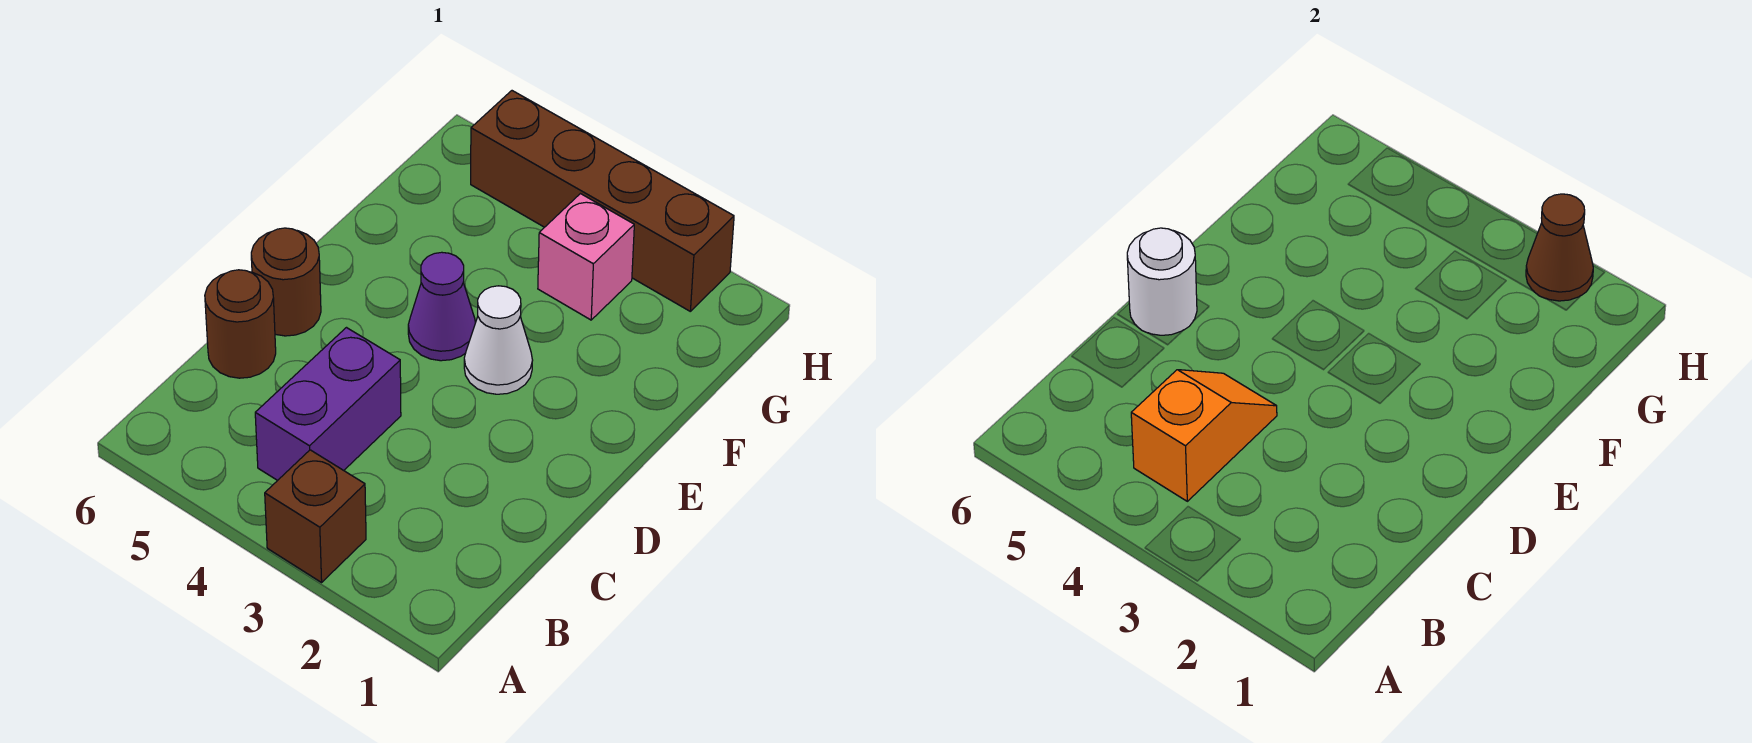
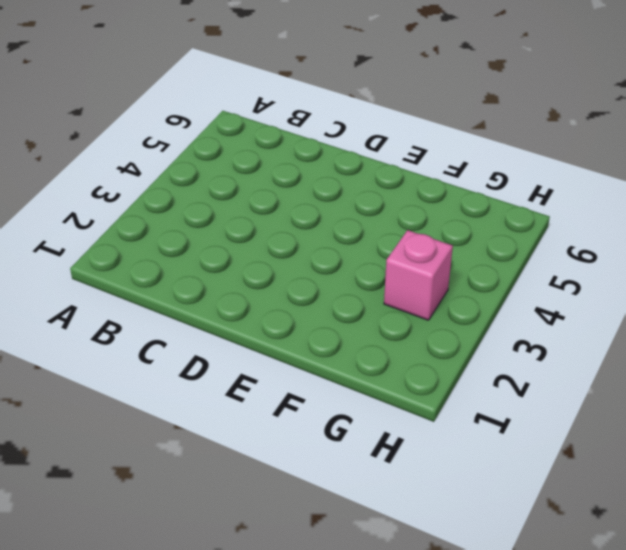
none -> brown brick A3 level 1
none -> purple brick B4:C4 level 1

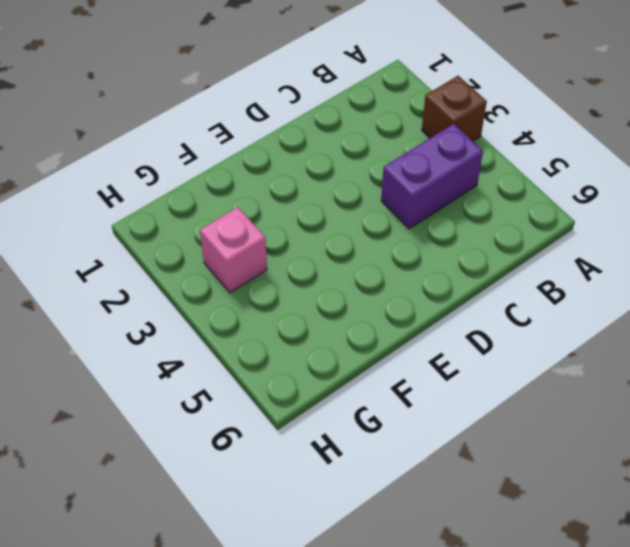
none -> brown round brick C6 level 1
none -> brown round brick D6 level 1

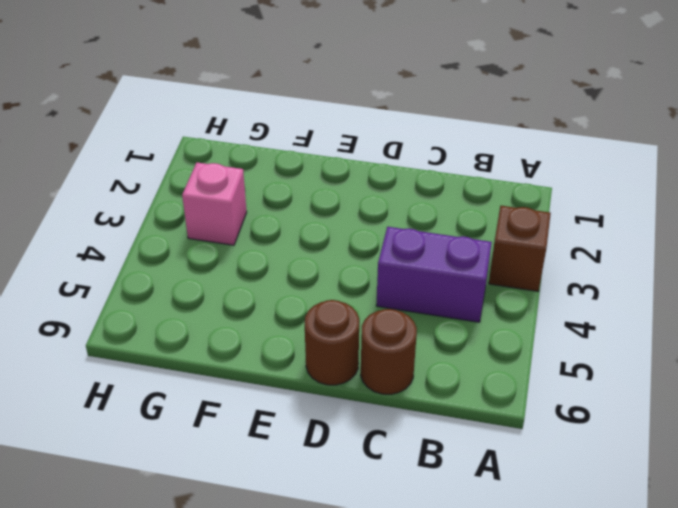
none -> white cone E3 level 1
none -> purple cone E4 level 1

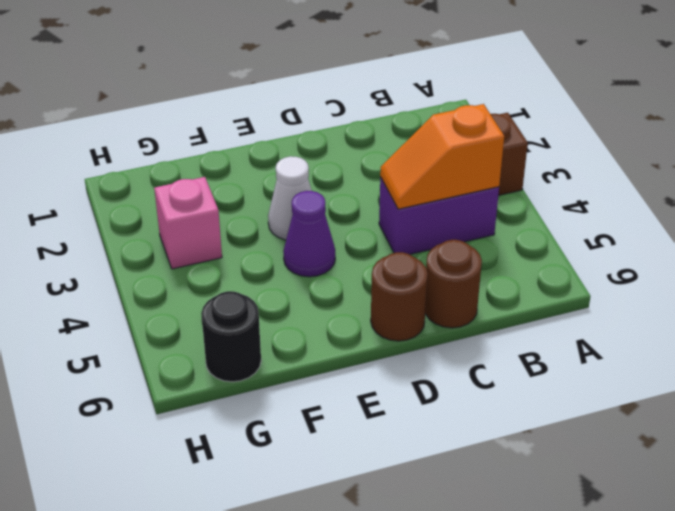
black round brick G6 level 1 -> none
none -> brown brick H2:H5 level 1
none -> white round brick D6 level 2

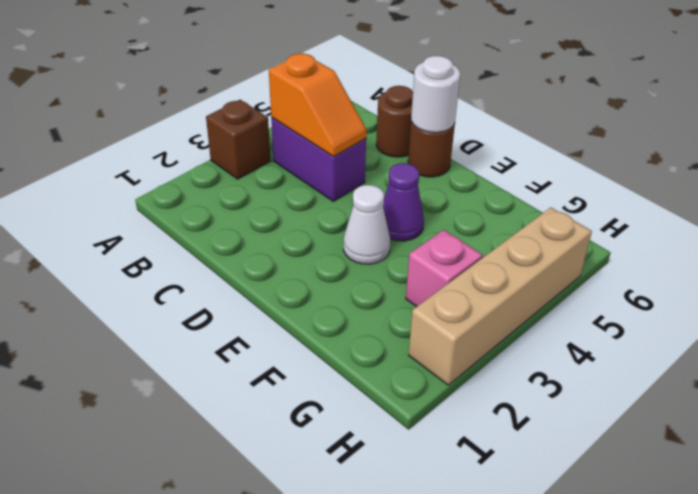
tan brick H2:H5 level 1 -> brown brick H2:H5 level 1
none -> brown cone H2 level 2

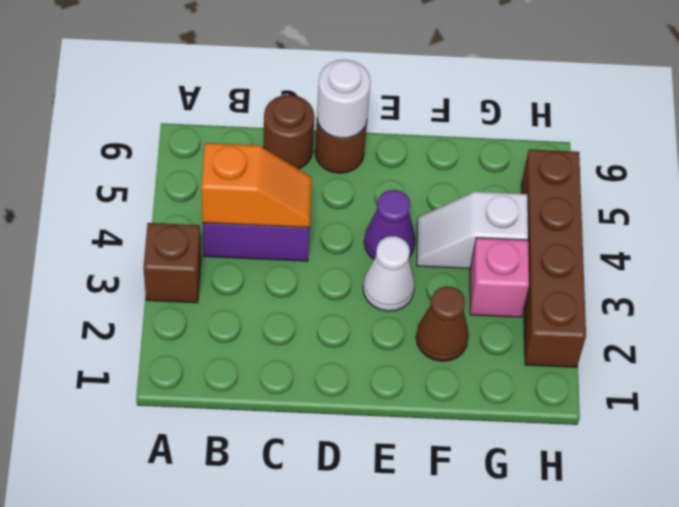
brown cone F2 level 1 -> brown cone H2 level 2
white slope F4:G4 level 1 top G -> none

